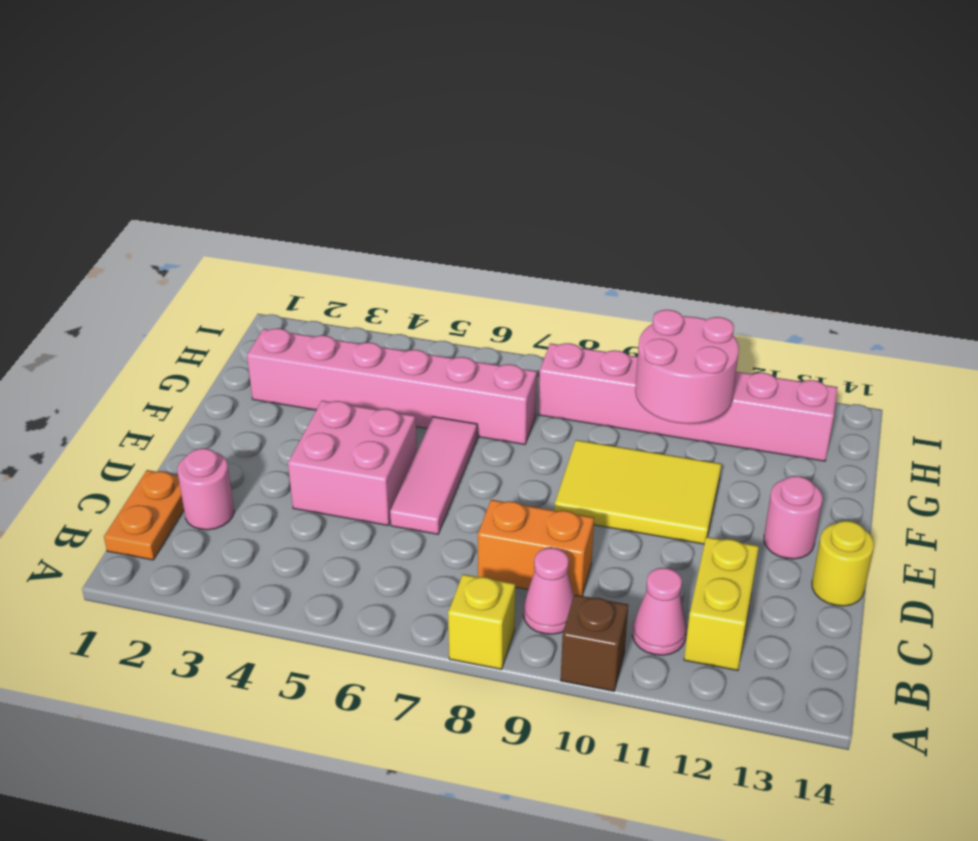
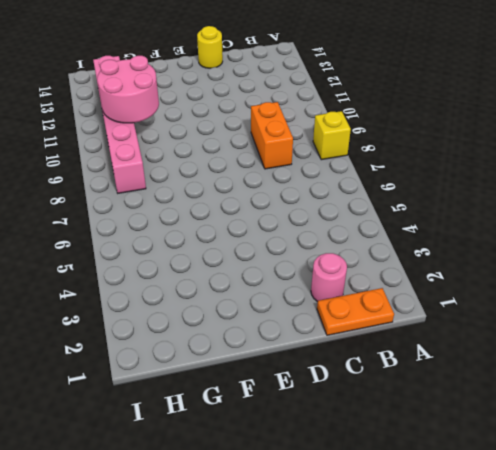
none -> brown brick A10 level 1
none -> pink cone B9 level 1
none -> pink cone B11 level 1

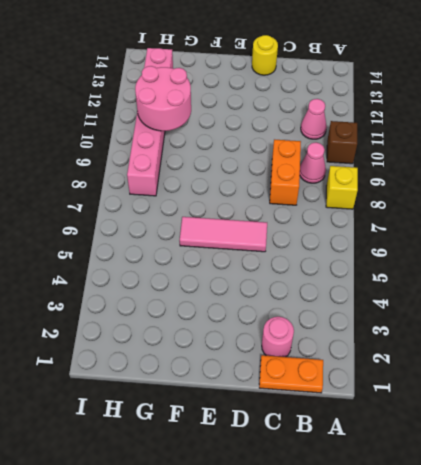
none -> yellow brick B12:C12 level 1
none -> pink brick D4:E5 level 1
none -> yellow tile E9:F11 level 1

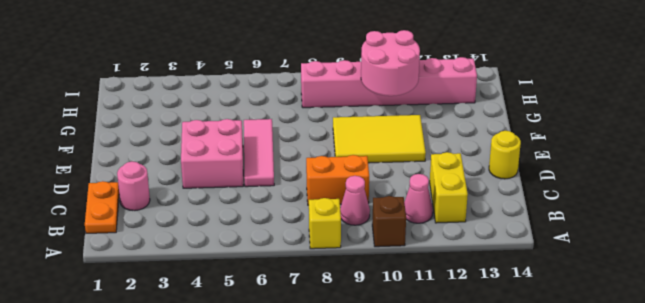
none -> pink round brick E13 level 1
none -> pink brick G2:G7 level 1

